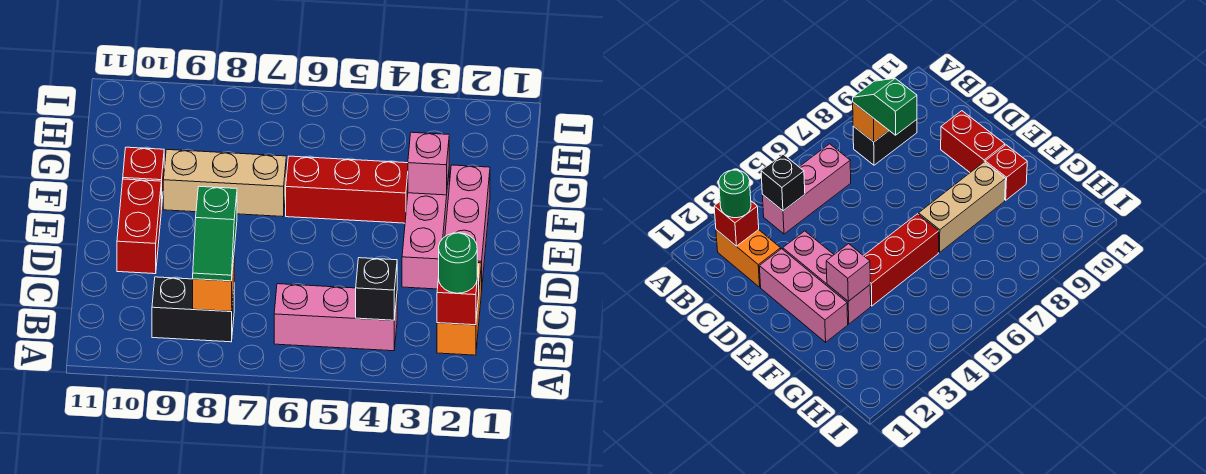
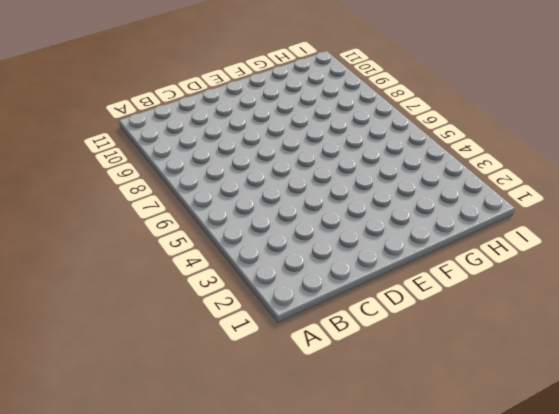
none -> orange brick B2:C2 level 1
none -> pink brick B4:B6 level 1
none -> black brick B8:B9 level 1

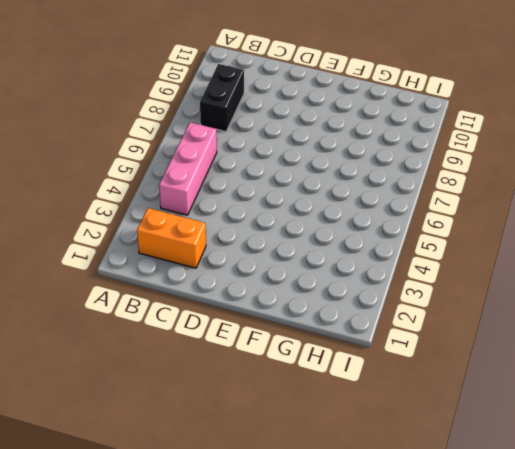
none -> pink brick D2:F2 level 1
none -> pink brick D3:F3 level 1
none -> red brick D10:E10 level 1

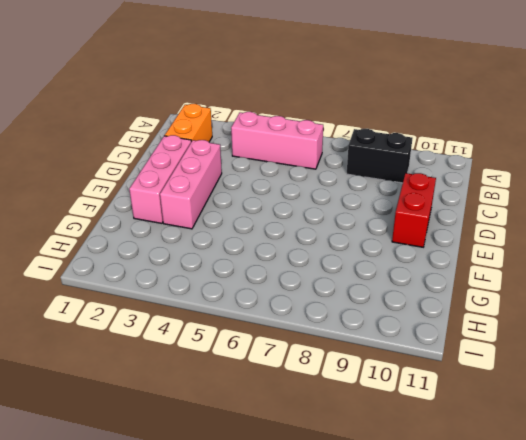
none -> red brick F4:F6 level 1
none -> tan brick F7:F9 level 1
none -> red brick F10 level 1

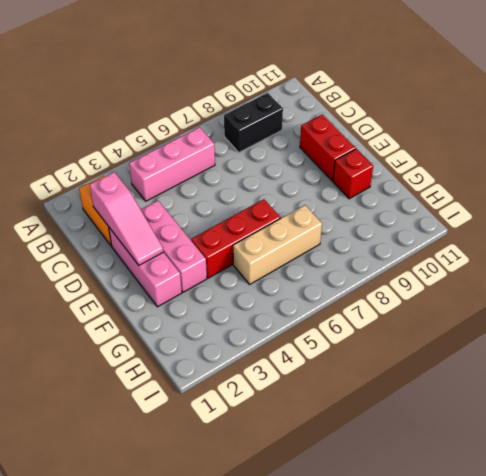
pink slope C2:E2 level 2 top C -> none
tan brick G5:G7 level 1 -> tan brick F7:F9 level 1
none -> red brick B2 level 2
none -> black brick B4 level 2
none -> orange brick B8 level 2

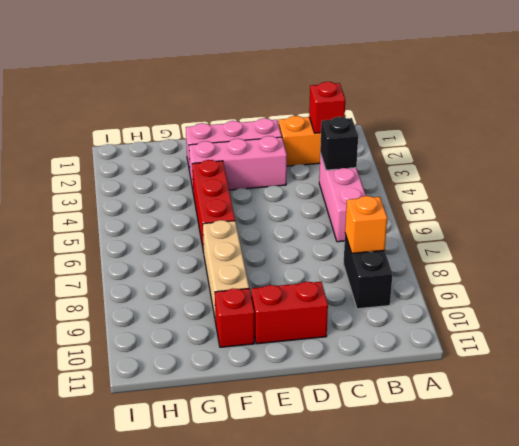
none -> pink brick F3 level 2
none -> green round brick B2 level 3
none -> green slope B8:C8 level 3 top C

